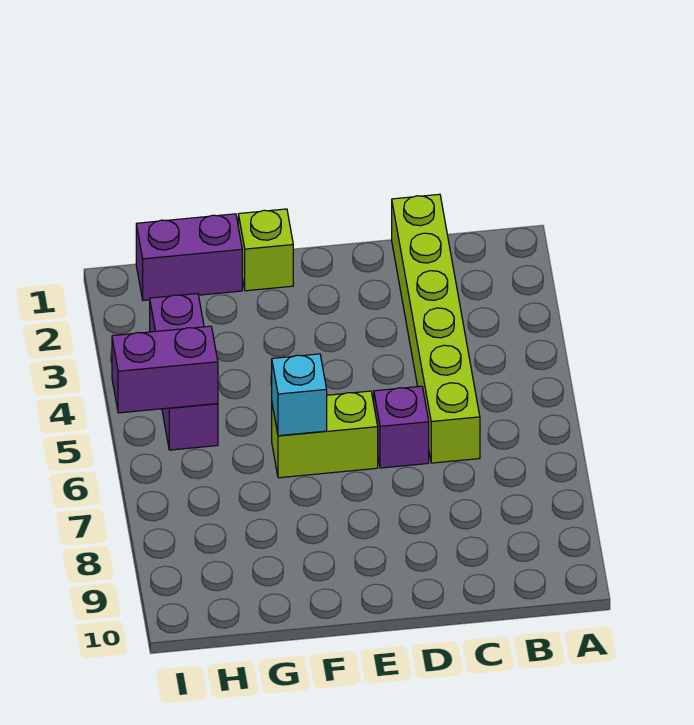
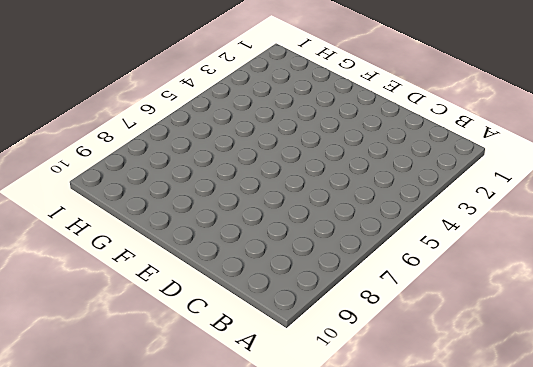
none -> lime brick C1:C6 level 1
none -> purple brick D6 level 1

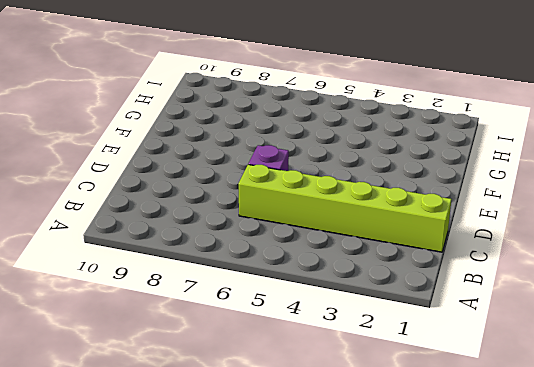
none -> lime brick E6:F6 level 1
none -> lime brick F1 level 1

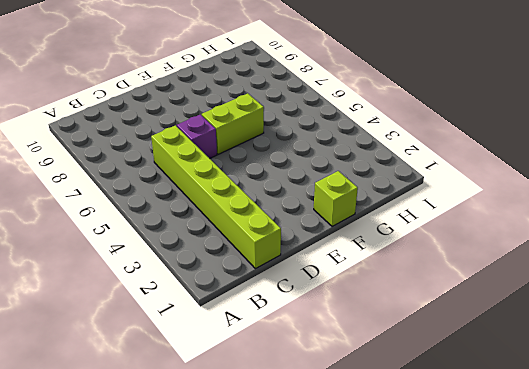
none -> purple brick G1:H1 level 1
none -> purple brick H3:H5 level 1

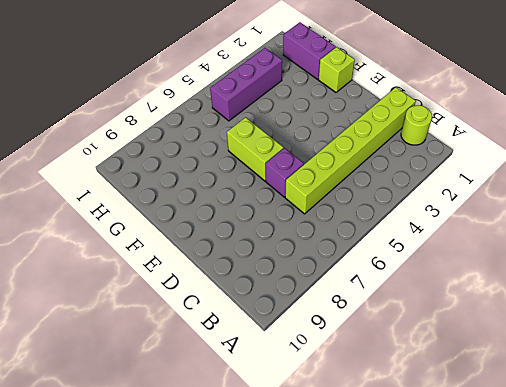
lime round brick B1 level 1 -> none
none -> cyan brick F6 level 2
none -> purple brick H5:I5 level 2

